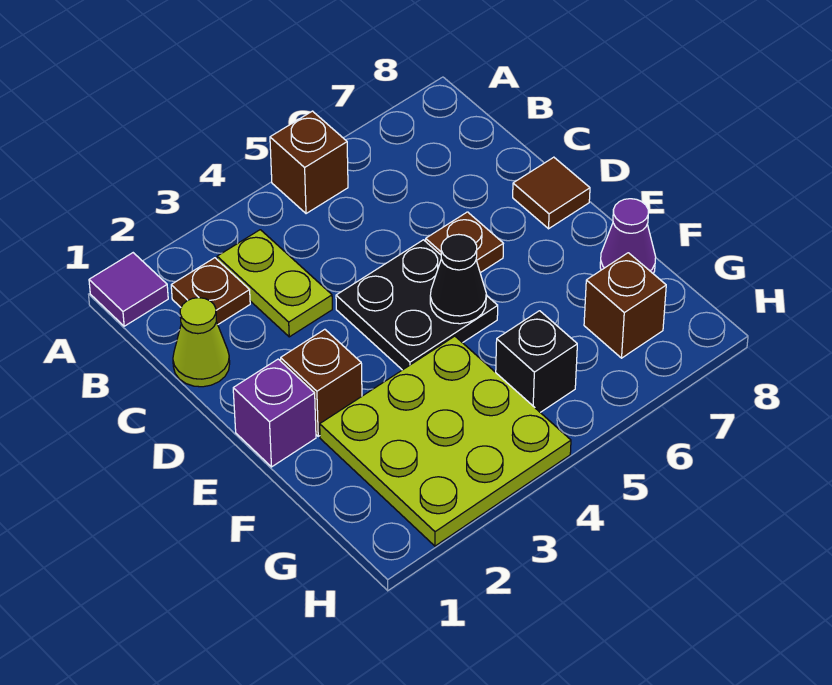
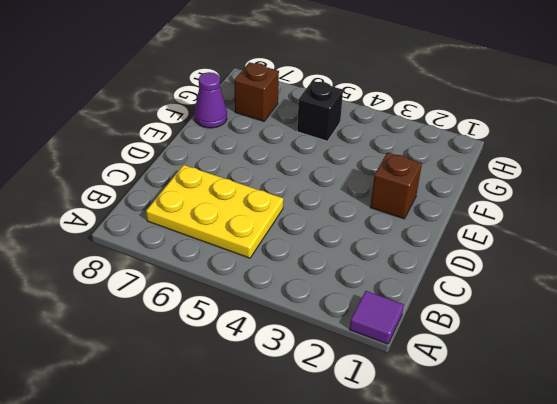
yellow plate B5:C7 level 1 -> none
none -> brown brick A5 level 1
none -> brown plate B2 level 1
none -> lime plate B3:C3 level 1

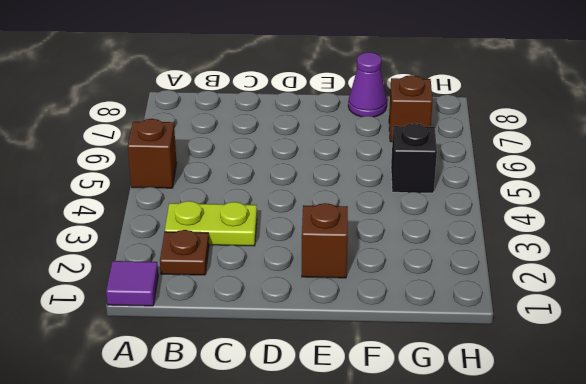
none -> lime cone C1 level 1
none -> black plate D4:E5 level 1
none -> brown plate D6 level 1

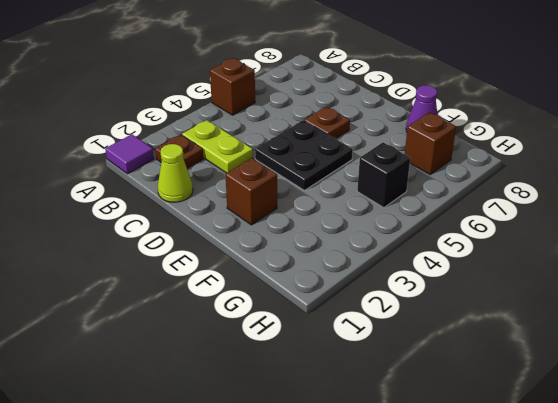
none -> brown tile D8 level 1
none -> purple brick E1 level 1
none -> lime plate F2:H4 level 1

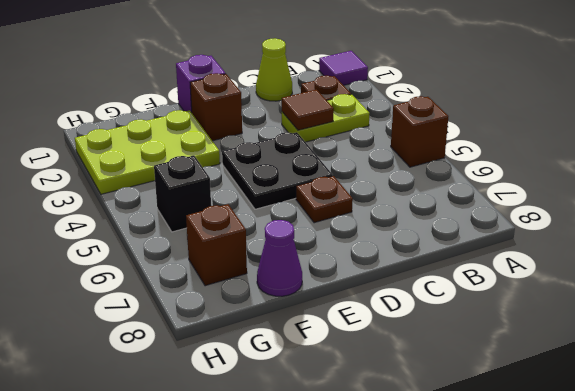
brown tile C3 level 2 -> brown tile D8 level 1
lime plate F2:H3 level 1 -> lime plate F2:H4 level 1
none -> black cone E5 level 2

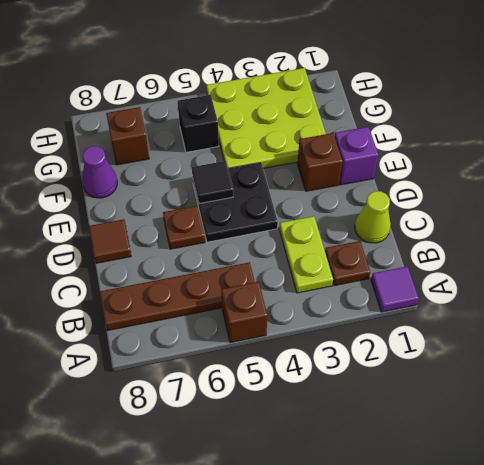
brown plate B5:B8 level 1 -> none
black tile E5 level 2 -> black cone E5 level 2

